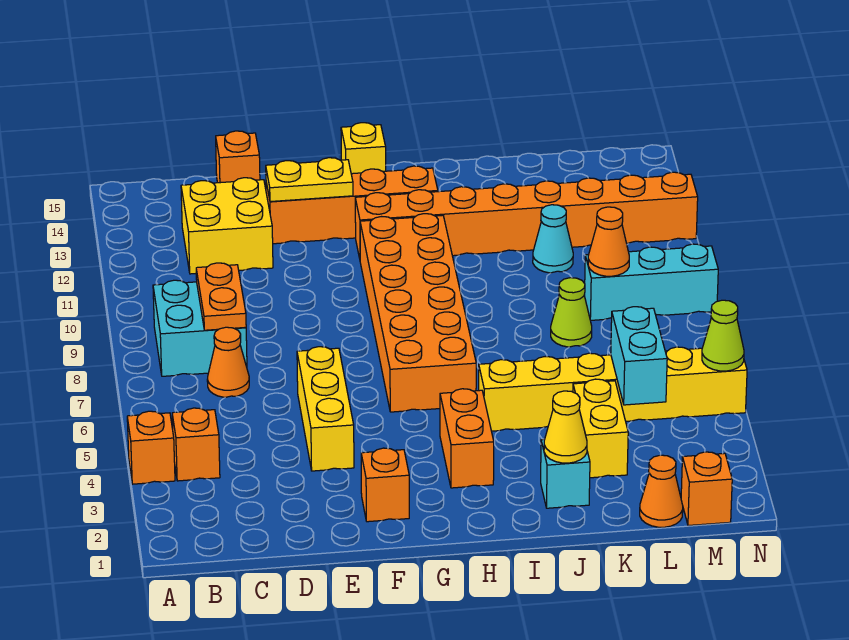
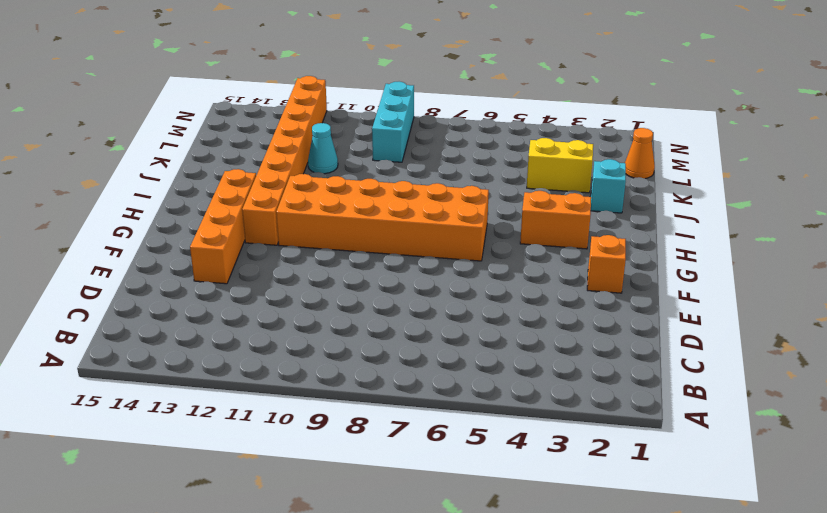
none -> orange brick A4 level 1
none -> orange brick B4 level 1
none -> cyan brick B8:C9 level 1

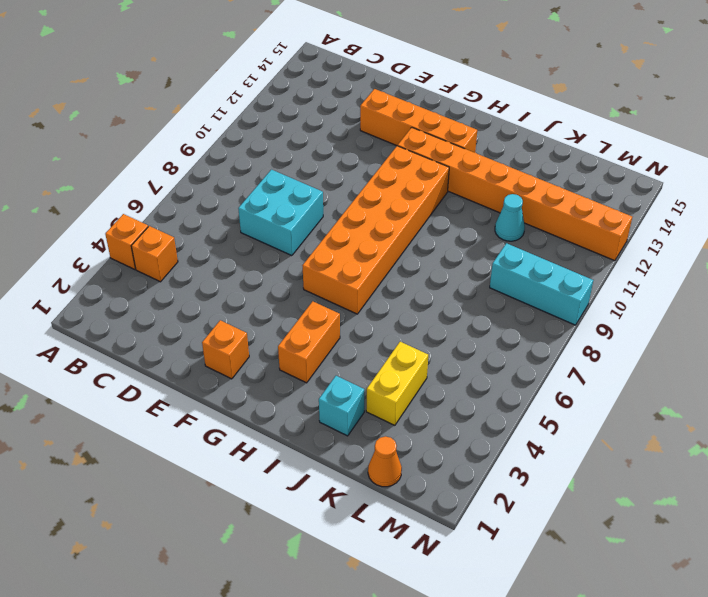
cyan brick D7:E8 level 1 -> cyan brick B8:C9 level 1
none -> orange cone C7 level 1
none -> yellow brick C12:D13 level 1
none -> orange brick D15 level 1

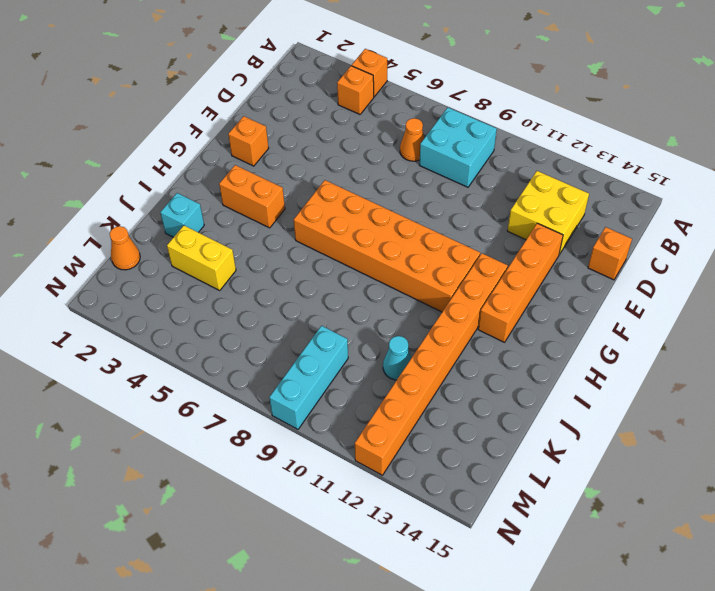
none -> yellow brick E4:E6 level 1
none -> yellow brick G15 level 1
none -> yellow brick I5:N5 level 1

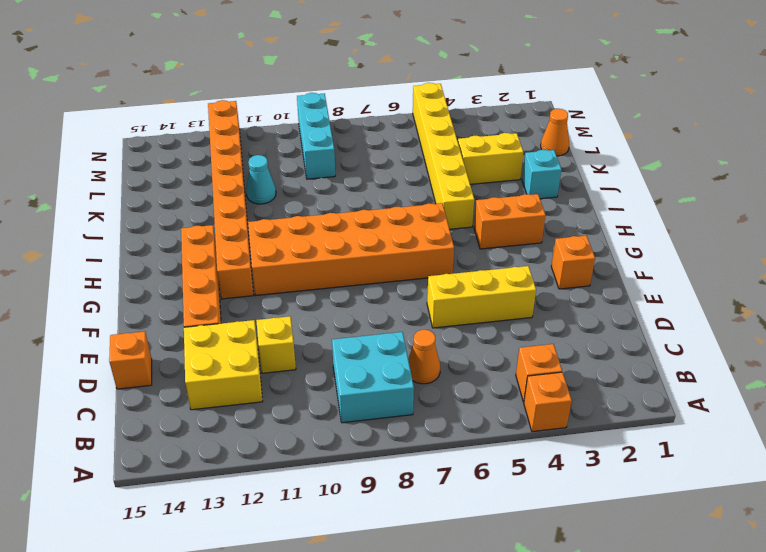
yellow brick D11 level 1 -> yellow brick G15 level 1
none -> lime cone K8 level 1
none -> orange brick M1 level 1
none -> orange plate C8:C9 level 2

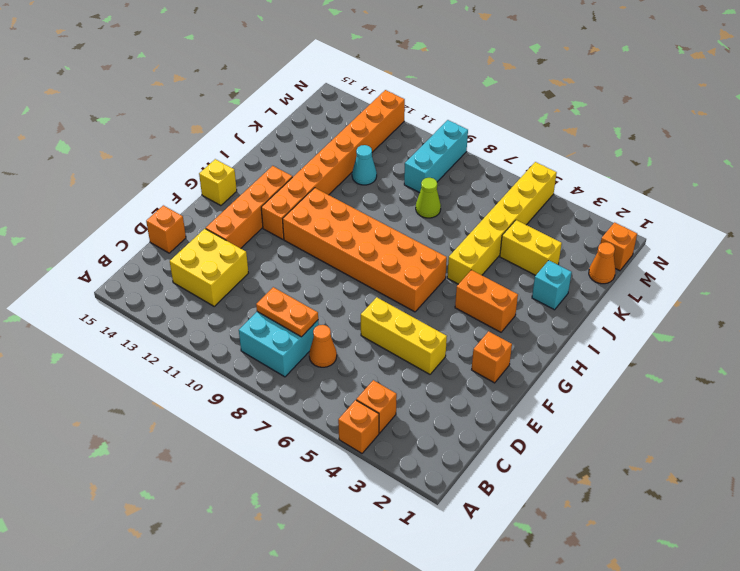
none -> yellow plate E13:F13 level 2
none -> yellow cone J2 level 2
none -> cyan brick L4:L5 level 2

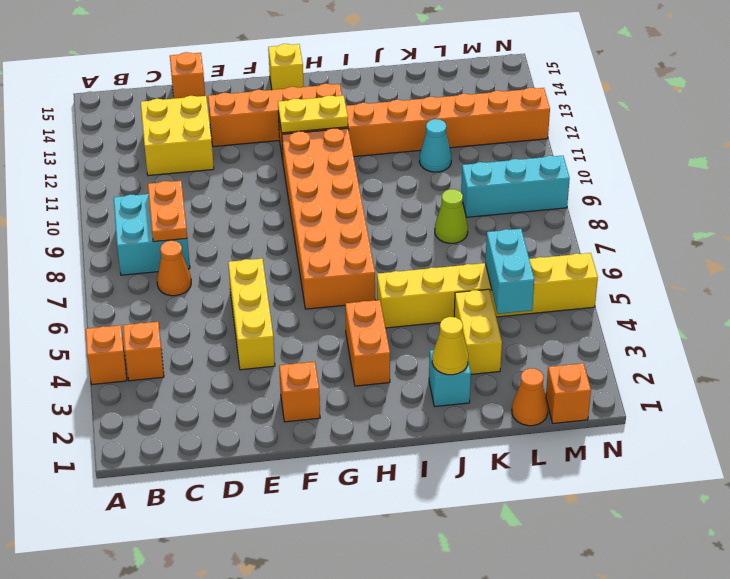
yellow plate G12:H12 level 2 -> yellow plate E13:F13 level 2
none -> orange cone L9 level 2
none -> lime cone N5 level 2

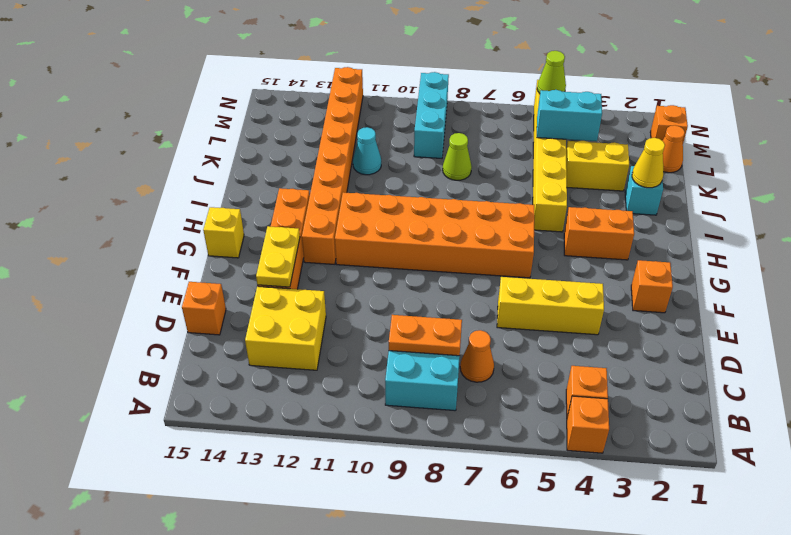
none -> orange cone L9 level 2

